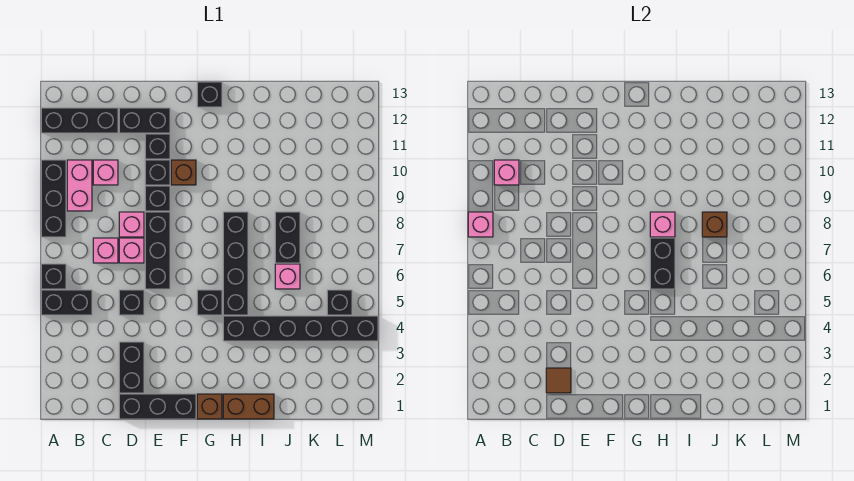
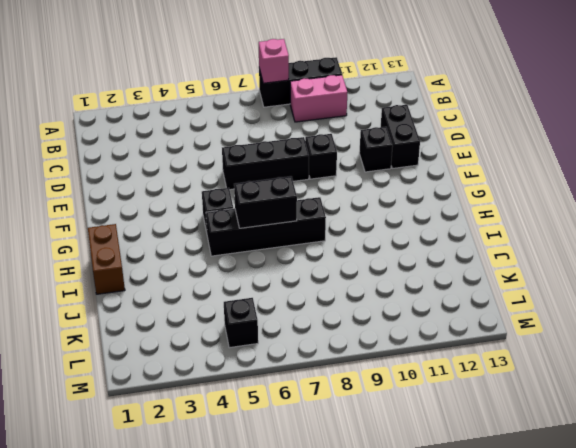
none -> black brick A5:B5 level 1
none -> black brick A6 level 1
none -> black brick A12:C12 level 1
none -> pink brick C7 level 1

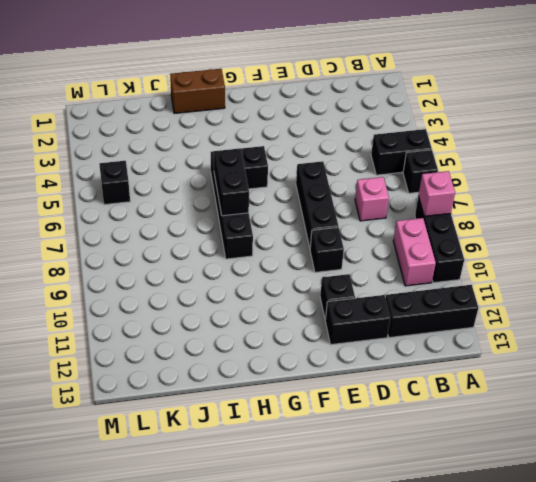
none -> pink brick C10 level 1
none -> black brick D1:F1 level 1
none -> black brick D2:D3 level 1
none -> black brick D5 level 1

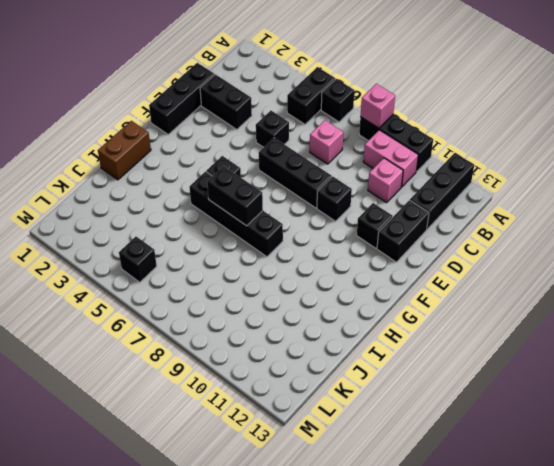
none -> pink brick D7 level 1
none -> pink brick D8 level 1
none -> black brick E10 level 1
none -> brown brick F10 level 1

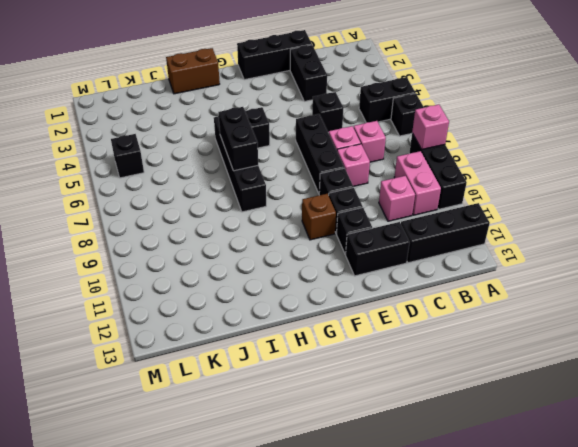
none -> brown brick G1 level 1
none -> black brick G13 level 1
none -> black brick H4:M4 level 1
none -> pink brick J6 level 1

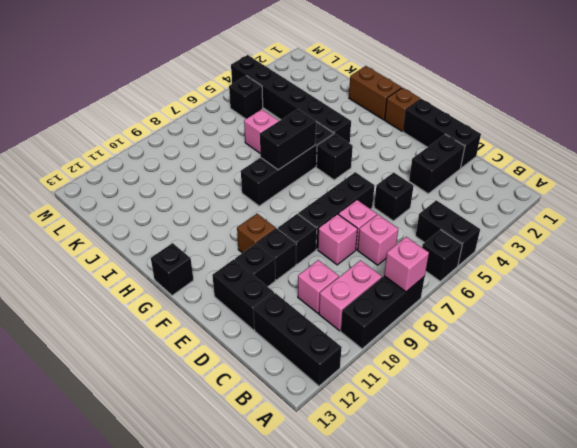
none -> black brick J7:J8 level 1
none -> pink brick B10 level 2
none -> brown tile D2 level 2
none -> pink brick H8 level 2

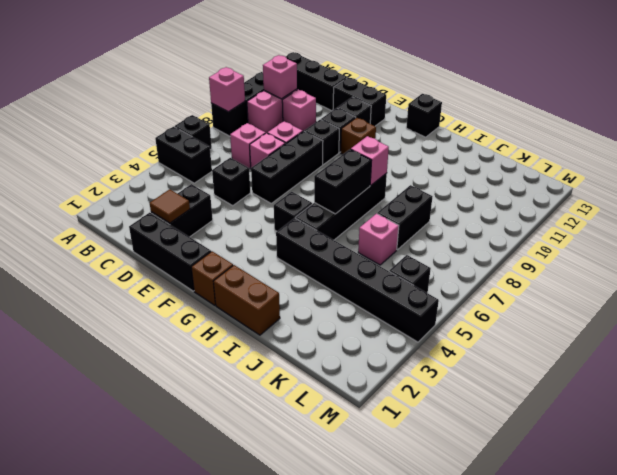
none -> brown brick J8 level 2

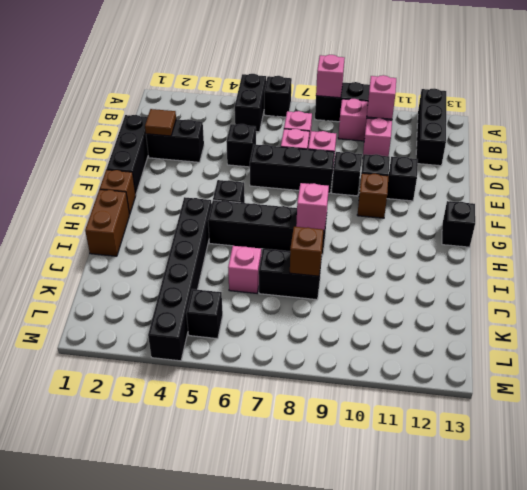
none -> black brick D12:E12 level 1
none -> black brick H6:H7 level 2

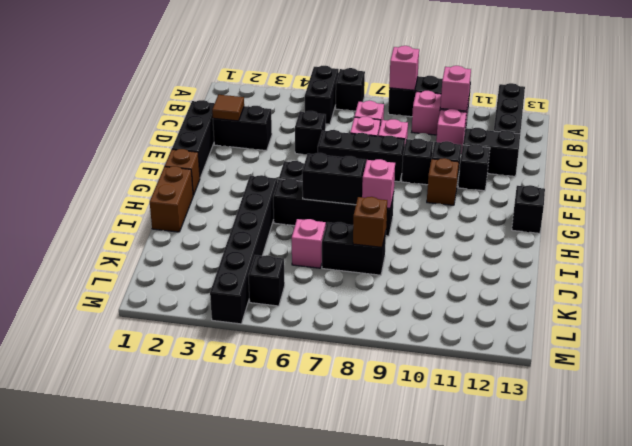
black brick D11:D12 level 1 -> black brick D12:E12 level 1

